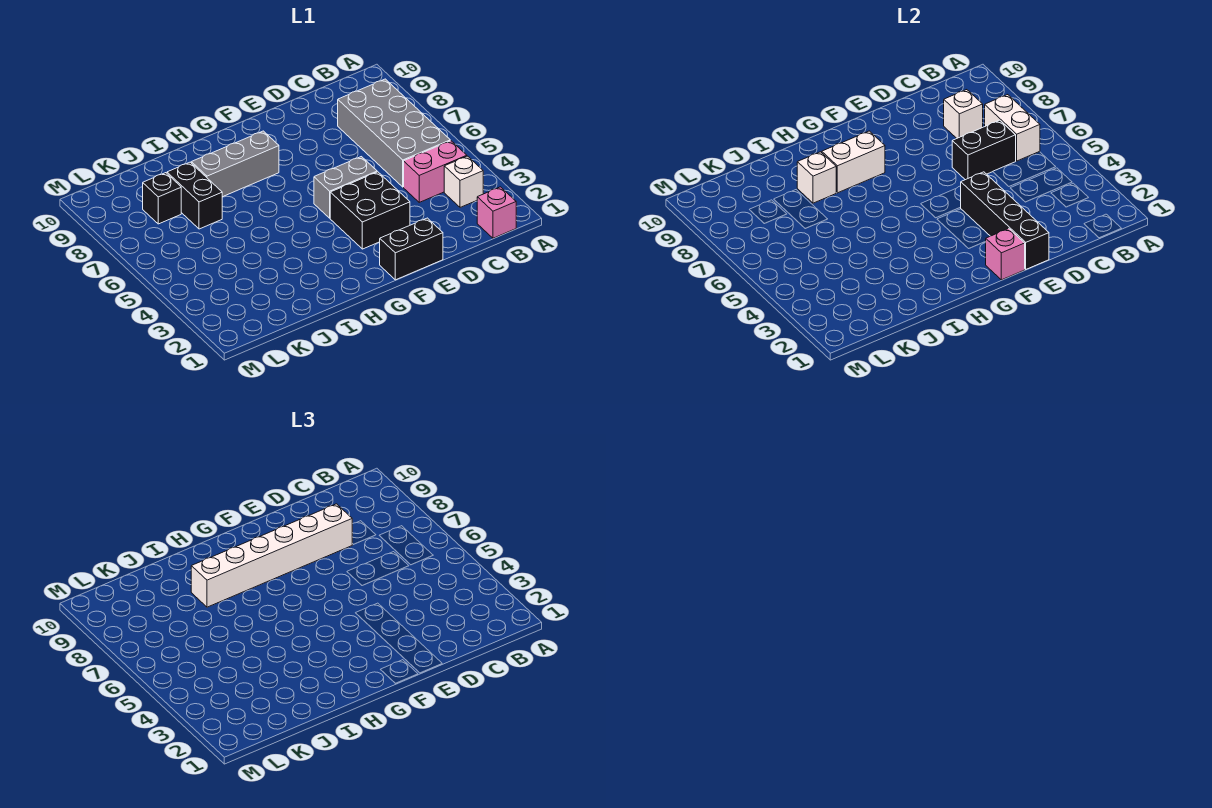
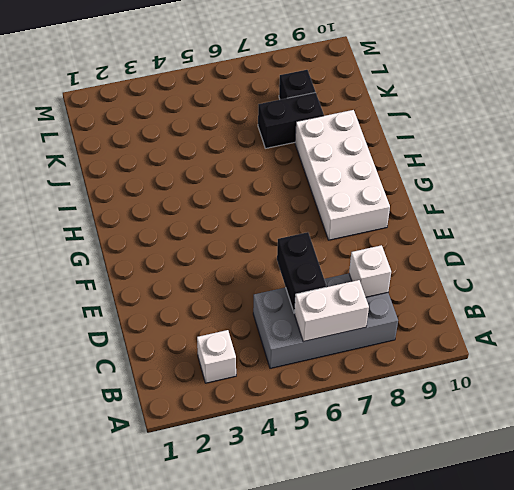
white brick F8:I9 level 1 -> grey brick G8:I8 level 1
none -> pink brick B1 level 1
none -> pink brick B4:C4 level 1
none -> black brick E1:F1 level 1

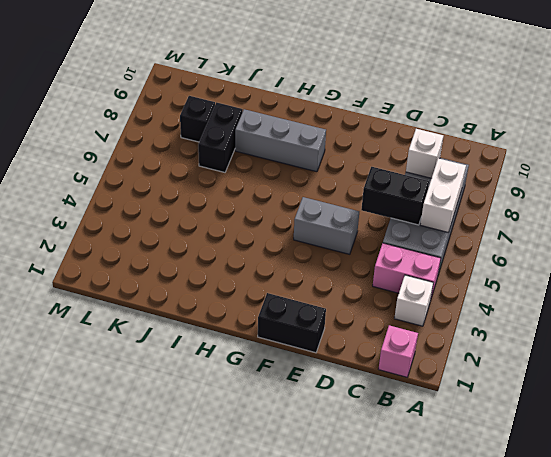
none -> black brick E3:F4 level 1
none -> black brick E1:E4 level 2
none -> pink brick F1 level 2

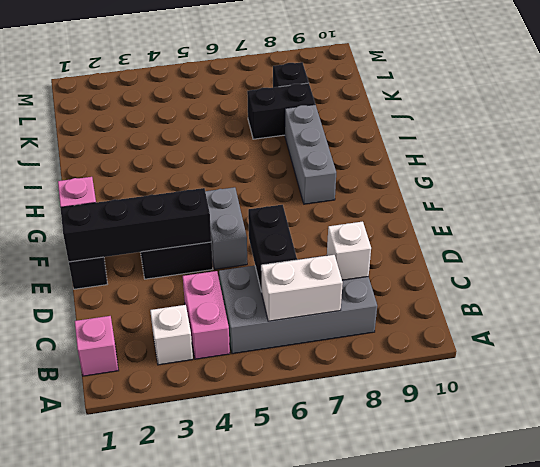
none -> white brick G8:H8 level 2
none -> white brick I8 level 2
none -> white brick D8:I8 level 3

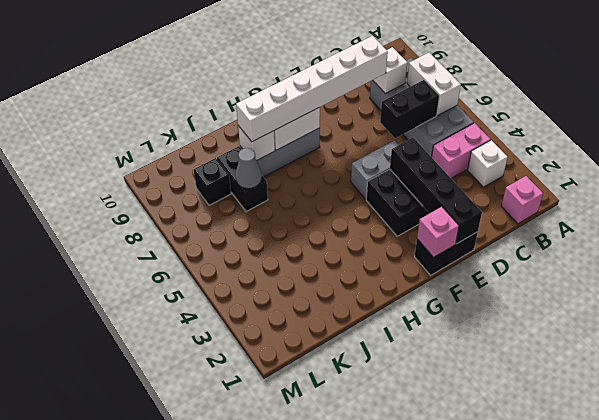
grey cone J7 level 2 -> none

